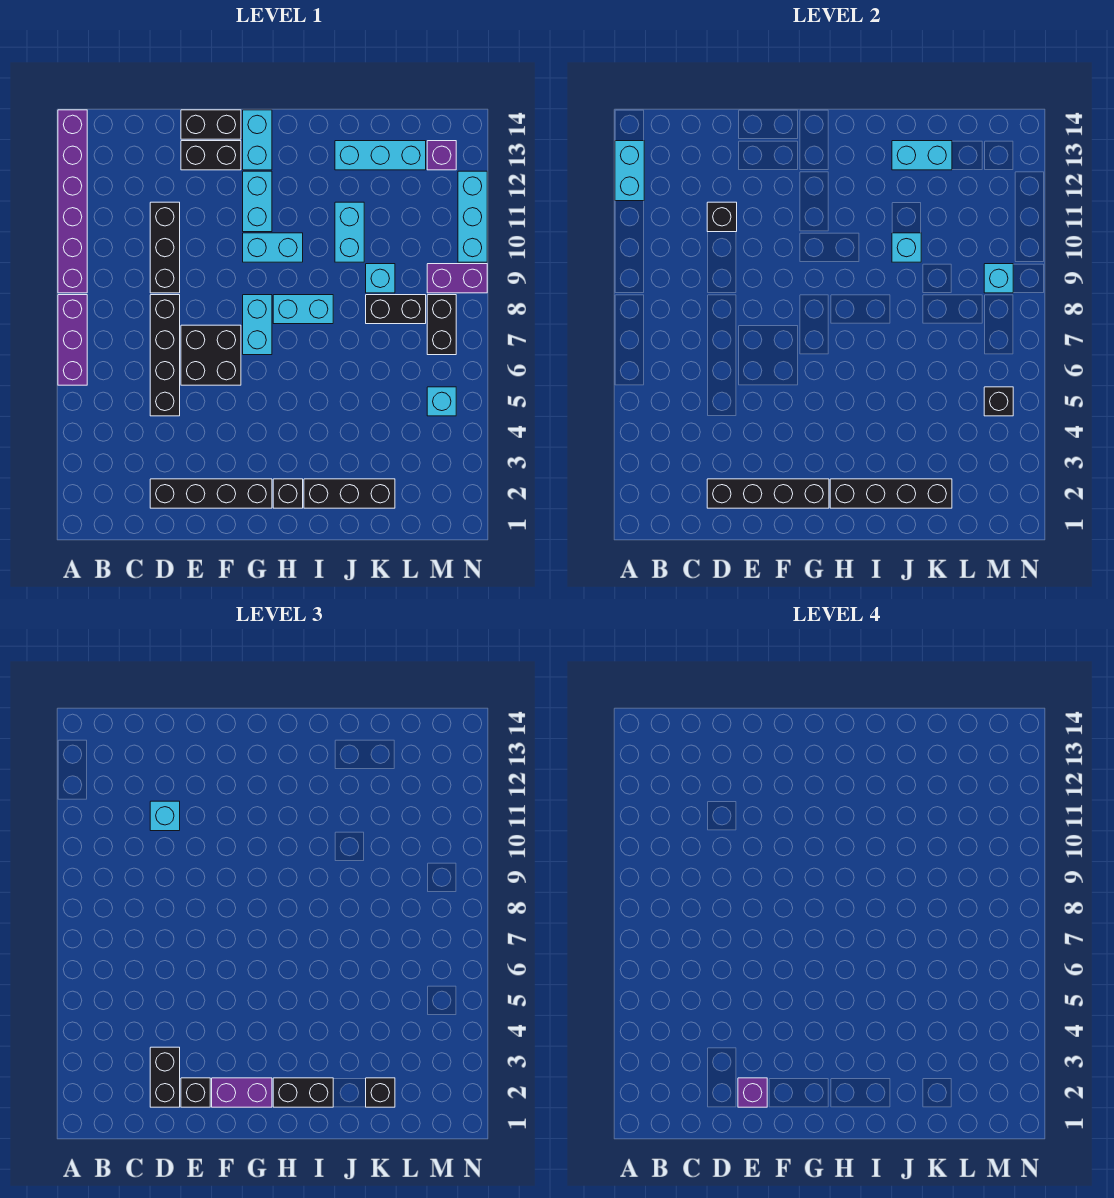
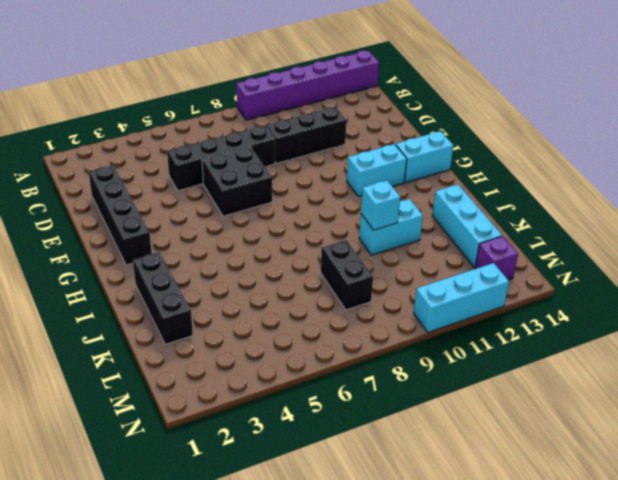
none -> purple brick A6:A8 level 1
none -> black brick E13:F13 level 1
none -> black brick E14:F14 level 1
none -> cyan brick G7:G8 level 1

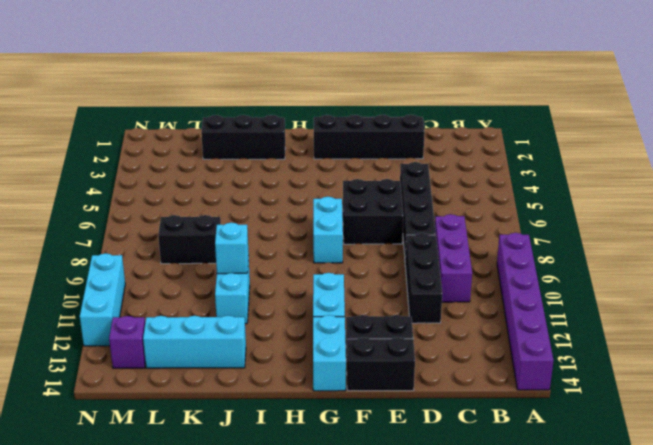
purple brick C8:C10 level 1 -> purple brick A6:A8 level 1
none -> cyan brick G10:H10 level 1
none -> black brick H2 level 1
none -> cyan brick H8:I8 level 1
none -> cyan brick K9 level 1

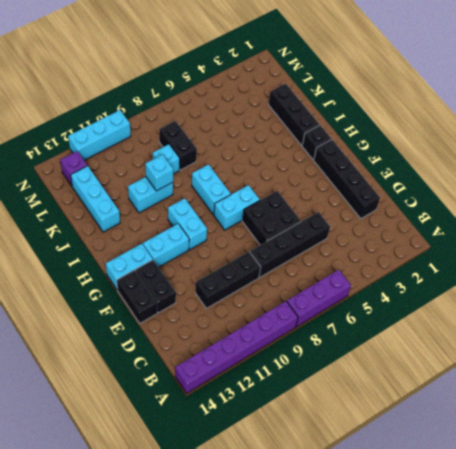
none -> cyan brick M5 level 1
none -> black brick M7:M8 level 1
none -> purple brick M9:N9 level 1
none -> cyan brick A12:A13 level 2

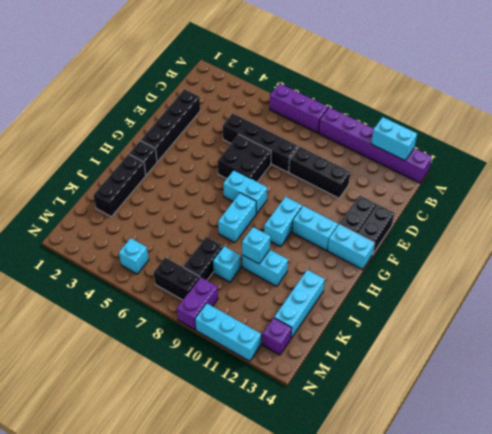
none -> black brick D2:G2 level 2
none -> black brick D11 level 2
none -> black brick H2:K2 level 2
none -> cyan brick J13:K13 level 2

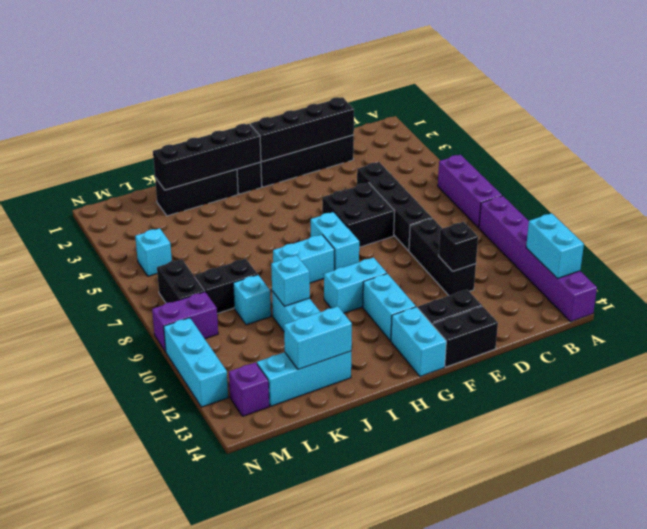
none -> black brick M5 level 2
none -> cyan brick M9 level 2
none -> black brick D2:D3 level 3
none -> cyan brick D11 level 3

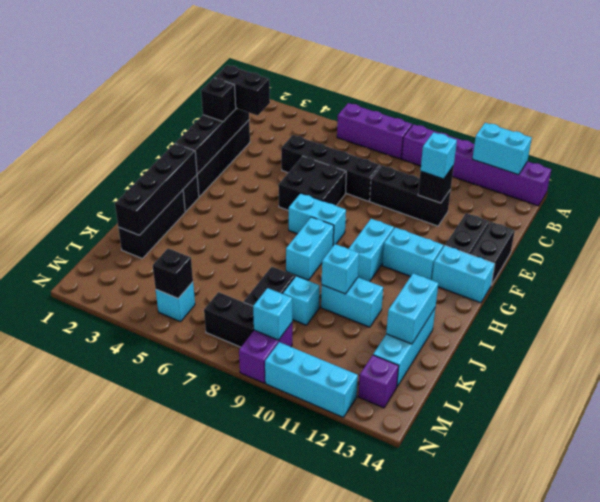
none -> purple brick F2:G2 level 3
none -> black brick H2:I2 level 3
none -> black brick K2 level 3
none -> purple brick E2 level 4

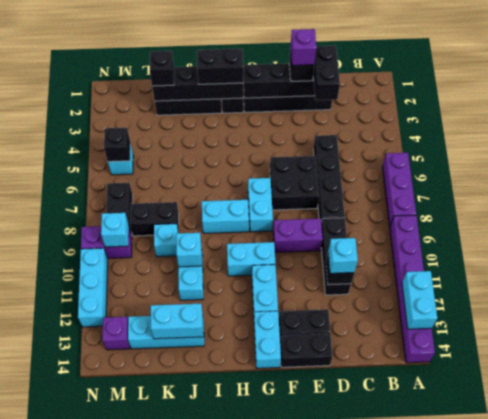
purple brick E9:F9 level 1 -> purple brick F2:G2 level 3

